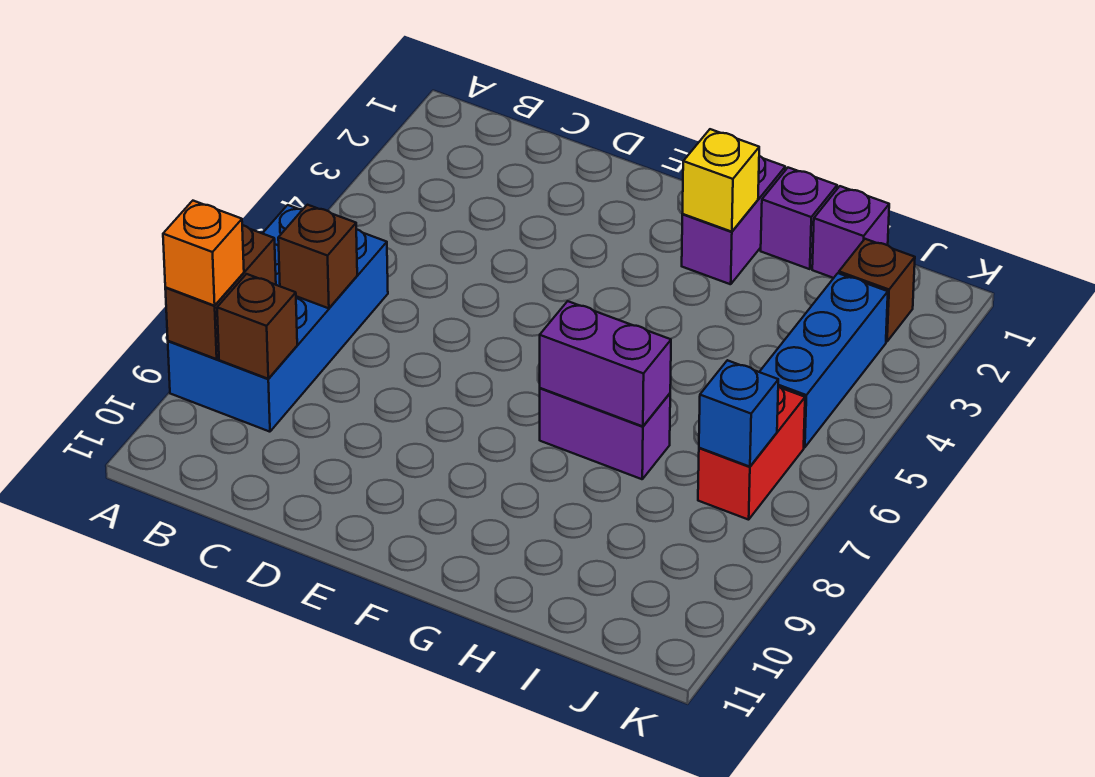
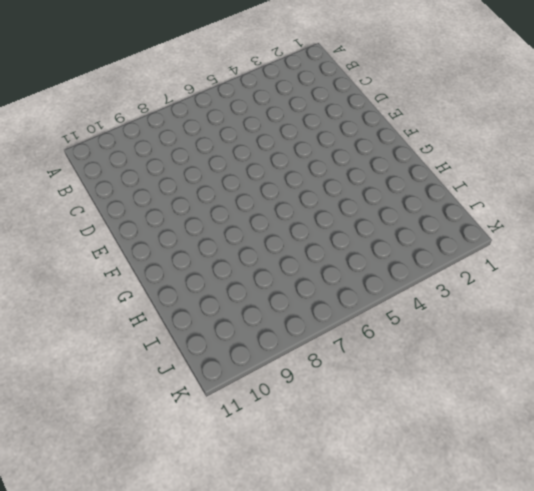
none -> blue brick A6:B9 level 1
none -> purple brick G1:G2 level 1
none -> purple brick G7:H7 level 1

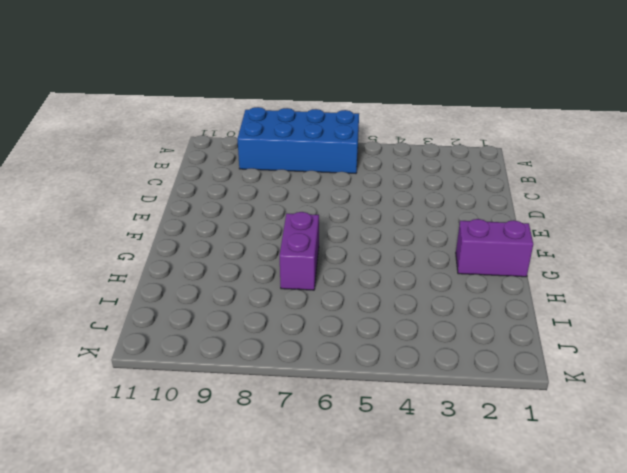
none -> purple brick H1 level 1
none -> purple brick I1 level 1
none -> brown brick J2 level 1

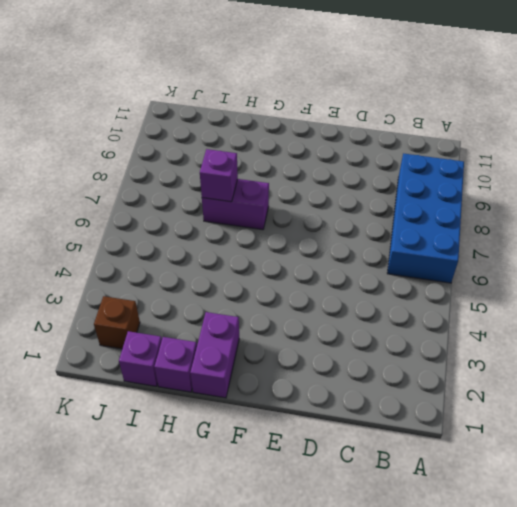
purple brick H7 level 2 -> purple brick G7:H7 level 2
none -> blue brick J3:J5 level 1
none -> red brick J6:J7 level 1
none -> brown brick A8:A9 level 2

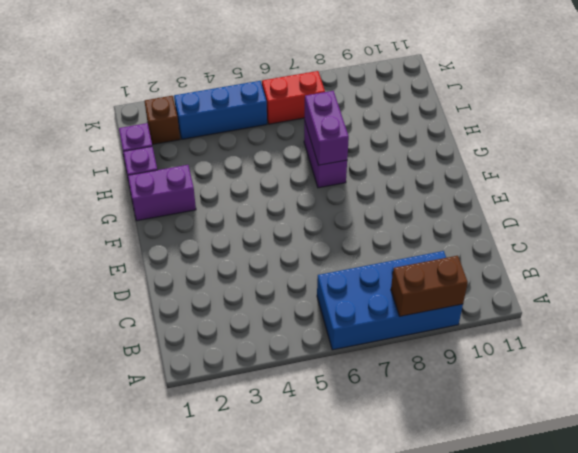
none -> brown brick B7 level 2
none -> brown brick B9 level 2
none -> yellow brick G2 level 2

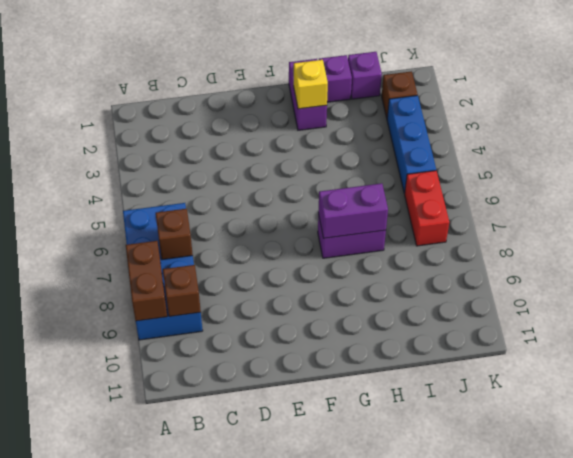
none -> blue brick J7 level 2
none -> orange brick A9 level 3

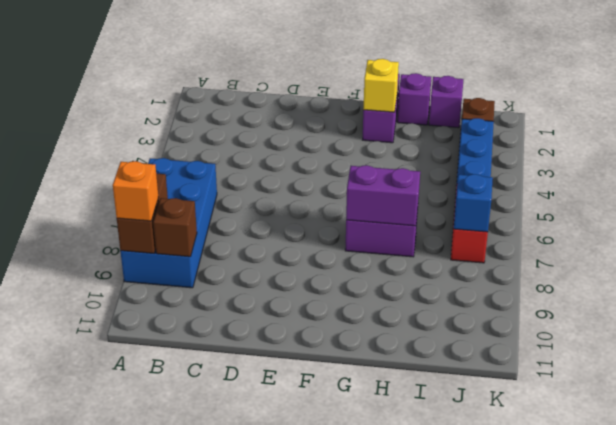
none -> brown brick B7 level 2

